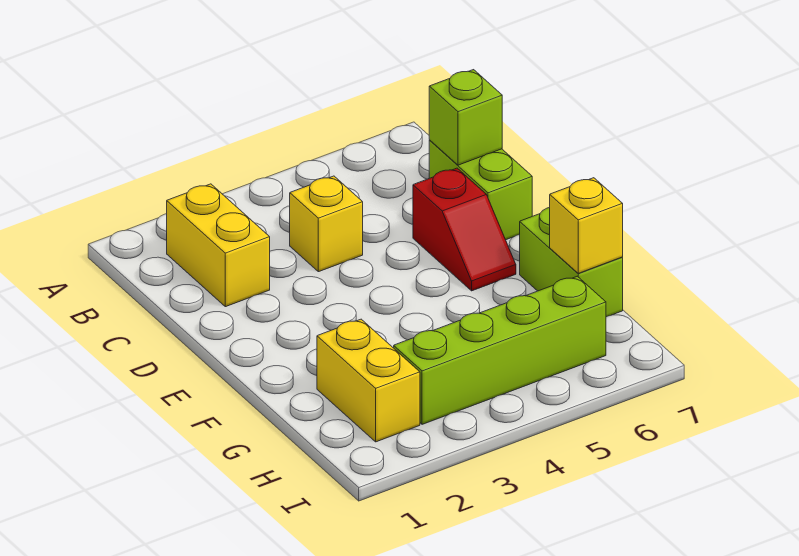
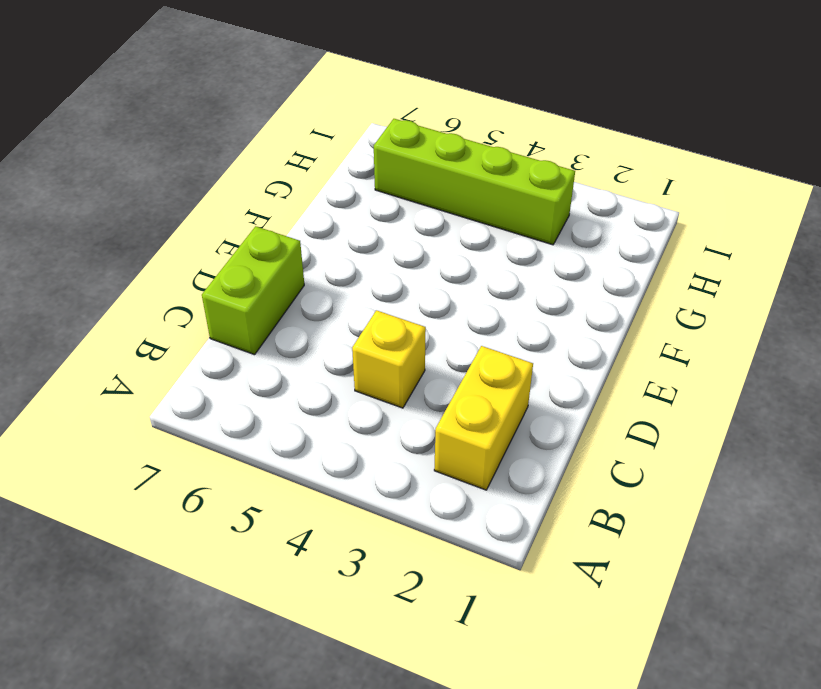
none -> red slope D6:E6 level 1 top D
none -> lime brick F7:G7 level 1

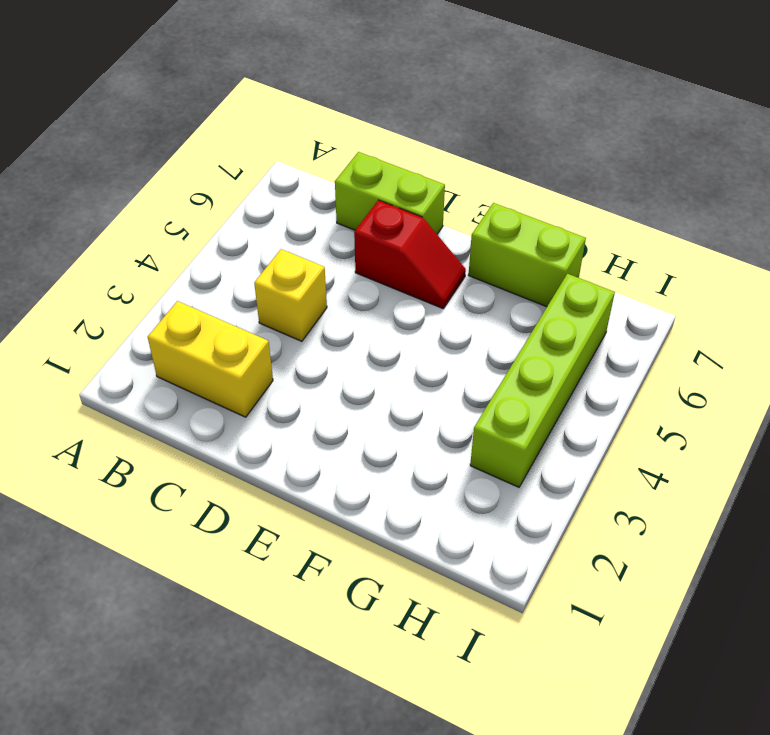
none -> yellow brick G2:H2 level 1
none -> lime brick C7 level 2

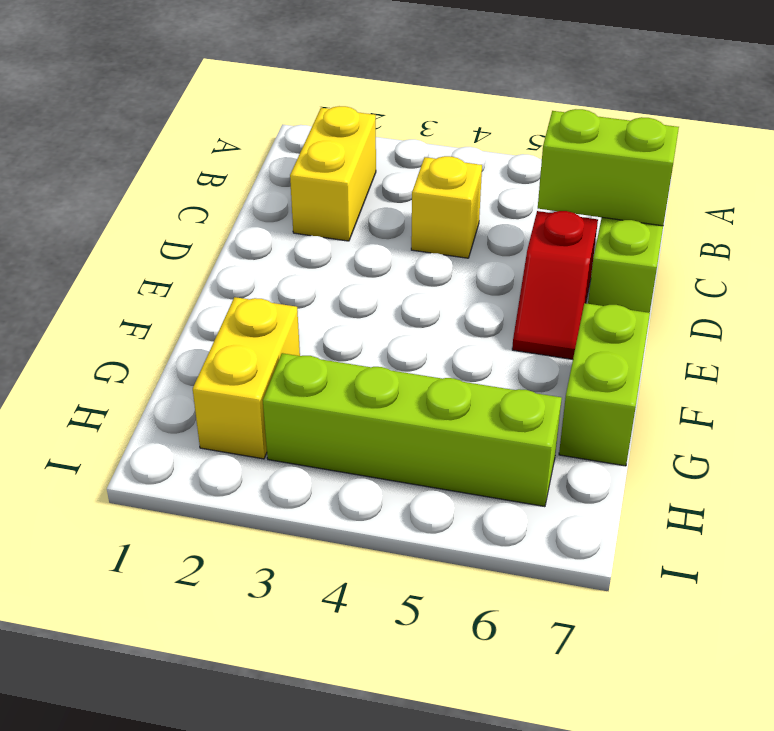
lime brick C6:C7 level 2 -> lime brick C7 level 2
none -> yellow brick G7 level 2

